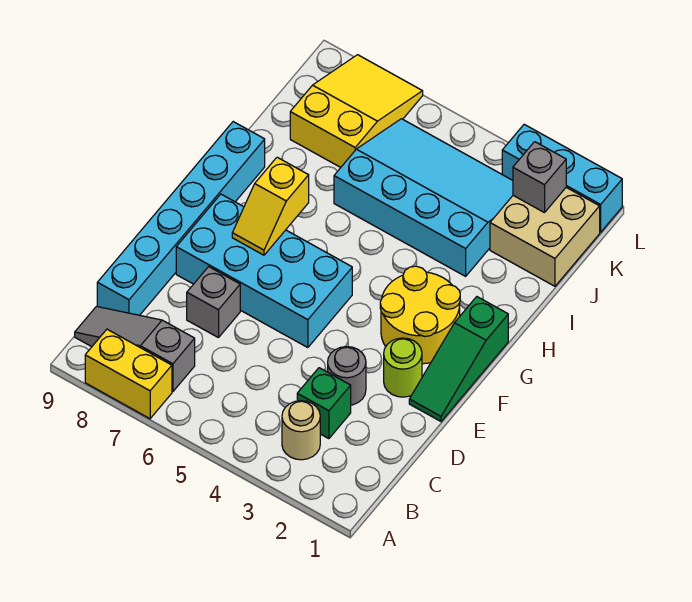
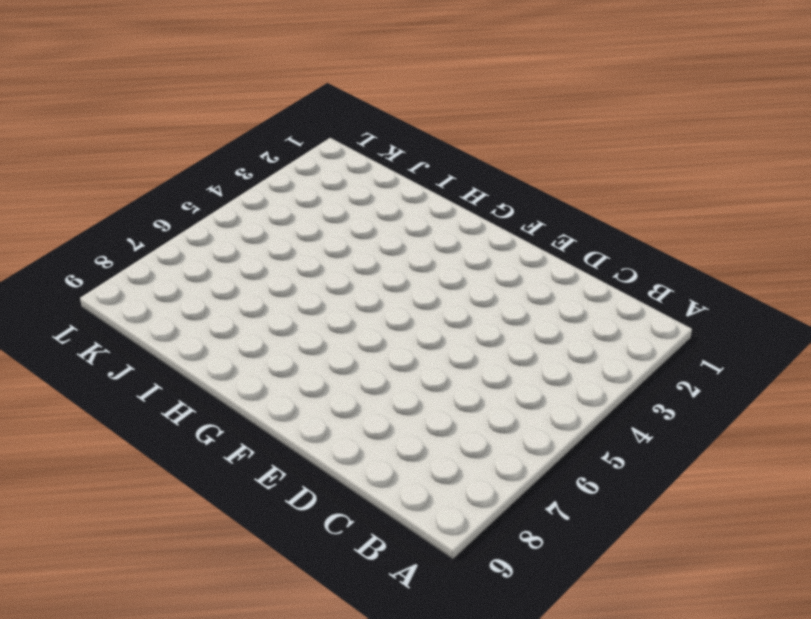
none -> yellow brick A7:A8 level 1
none -> tan round brick B3 level 1
none -> grey slope B7:B9 level 1 top 7

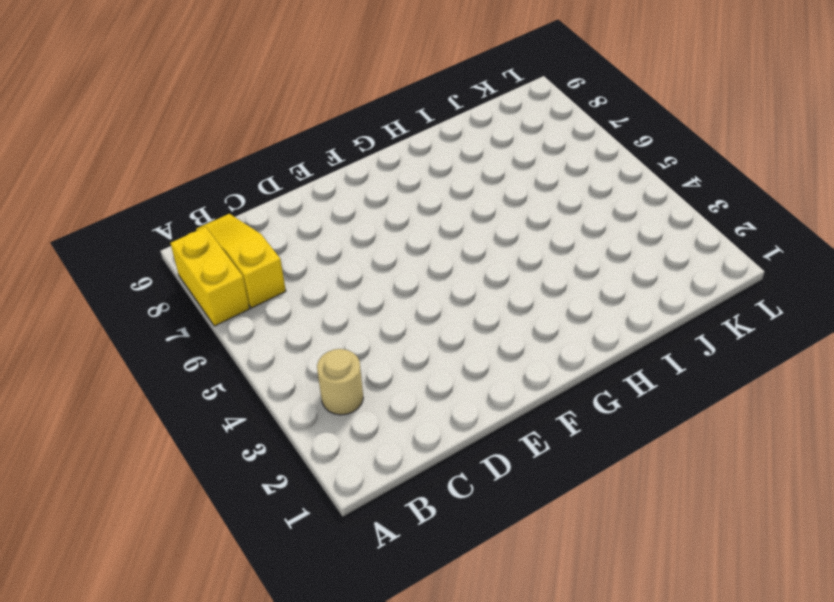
yellow slope B7:B9 level 1 top 7 -> grey slope B7:B9 level 1 top 7
none -> green brick C3 level 1
none -> cyan brick C9:H9 level 1
none -> grey round brick D3 level 1

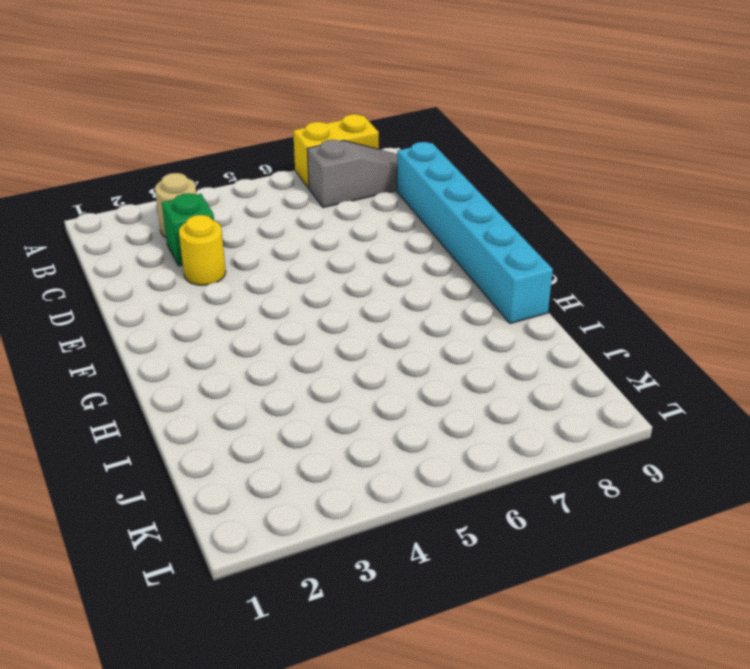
yellow round brick D3 level 1 -> grey round brick D3 level 1
none -> grey brick D7 level 1
none -> green slope E1:G1 level 1 top G
none -> lime round brick E2 level 1

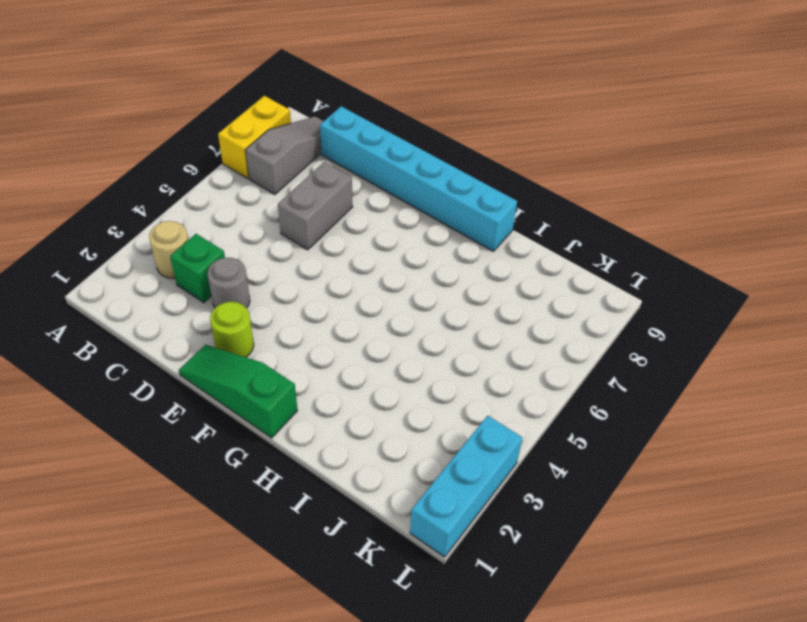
grey brick D6:D7 level 1 -> grey brick D7 level 1
none -> cyan brick E5:F8 level 1
none -> yellow round brick F2:G3 level 1
none -> cyan slope I3:K6 level 1 top I

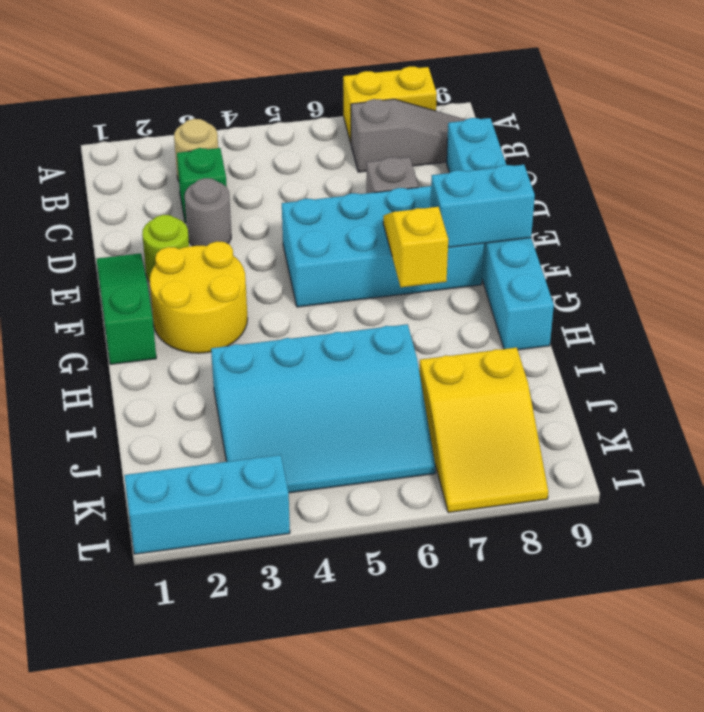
cyan brick F8:F9 level 2 -> none
none -> tan brick J1:K2 level 1
none -> grey brick K2 level 2

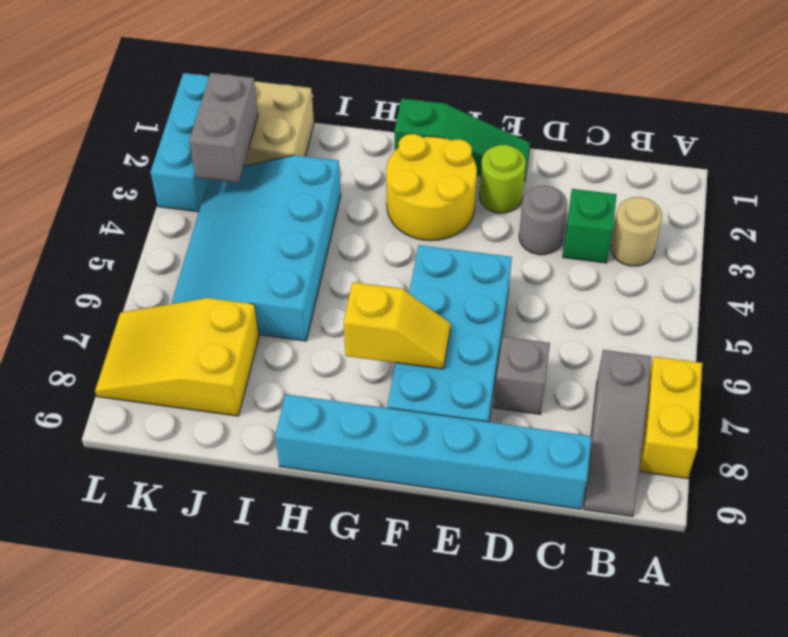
grey brick K2:K3 level 2 -> grey brick K2 level 2

